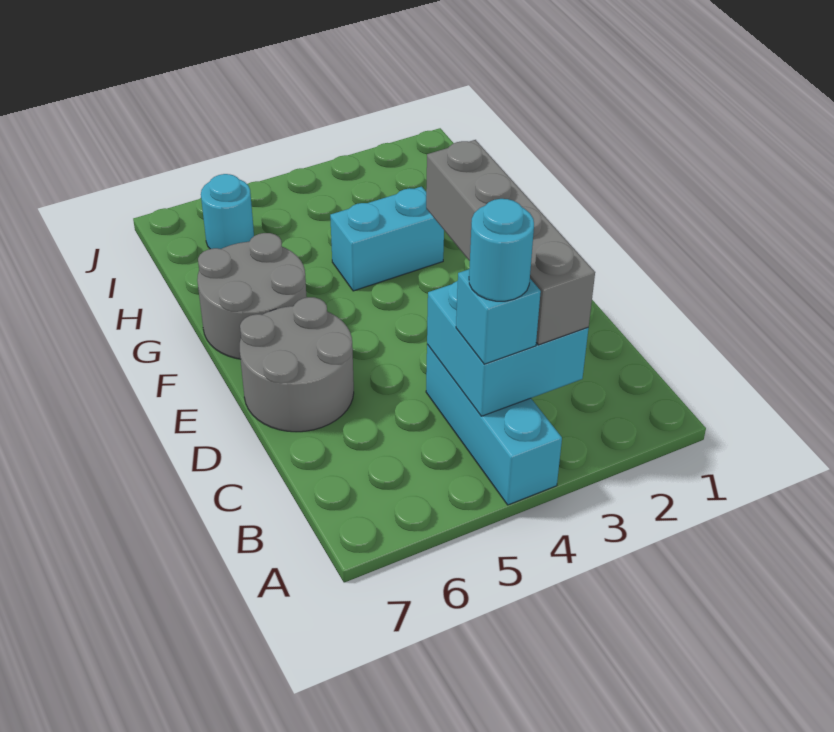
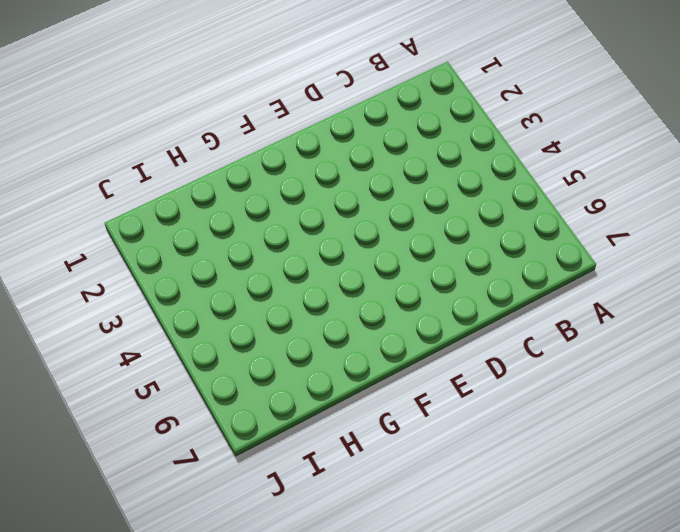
none -> cyan brick A4:C4 level 1
none -> grey round brick D6:E7 level 1

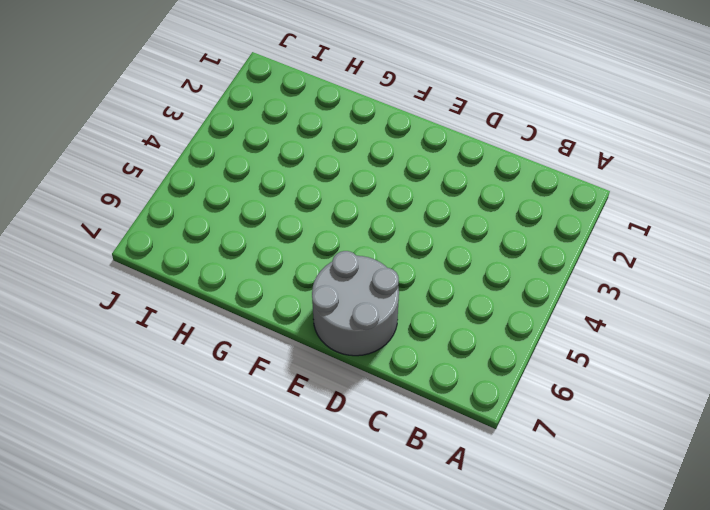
none -> cyan brick A4:C4 level 1
none -> grey round brick F6:G7 level 1

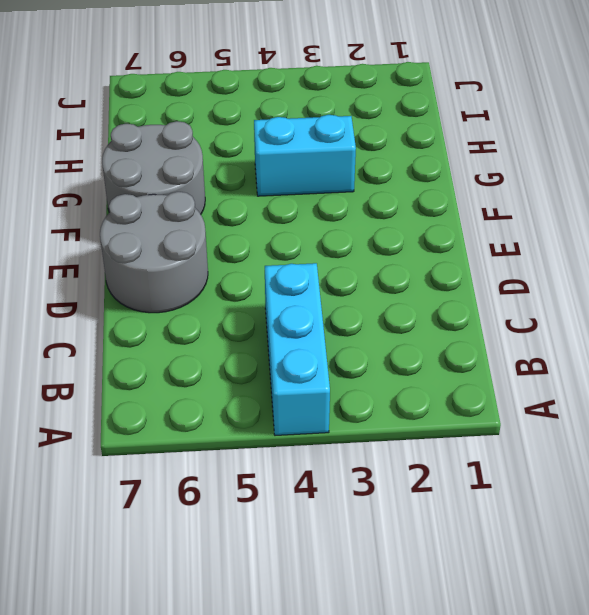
none -> cyan round brick I6 level 1
none -> cyan brick B3:C4 level 2

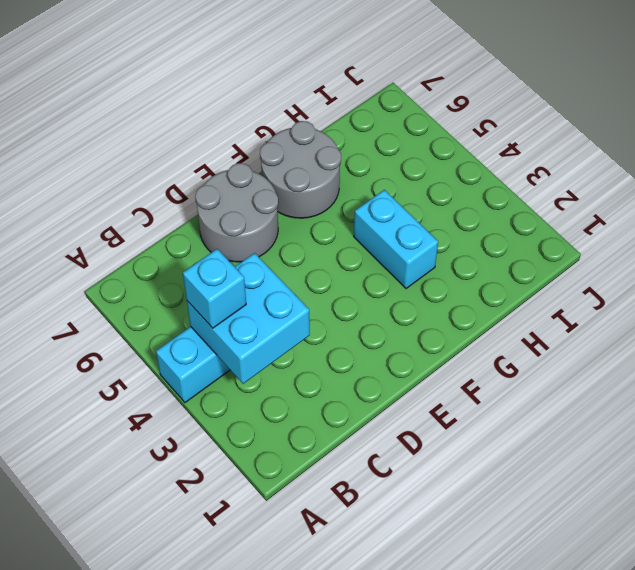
none -> cyan round brick I6 level 1
none -> grey brick B3:E3 level 3

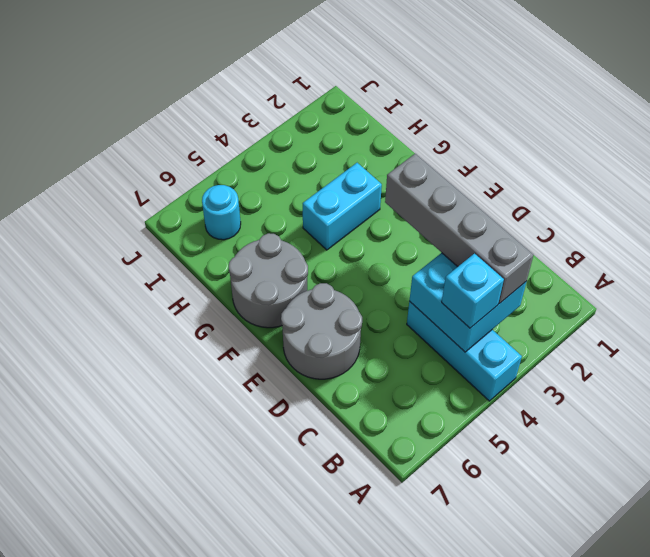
none -> cyan round brick B4 level 4

